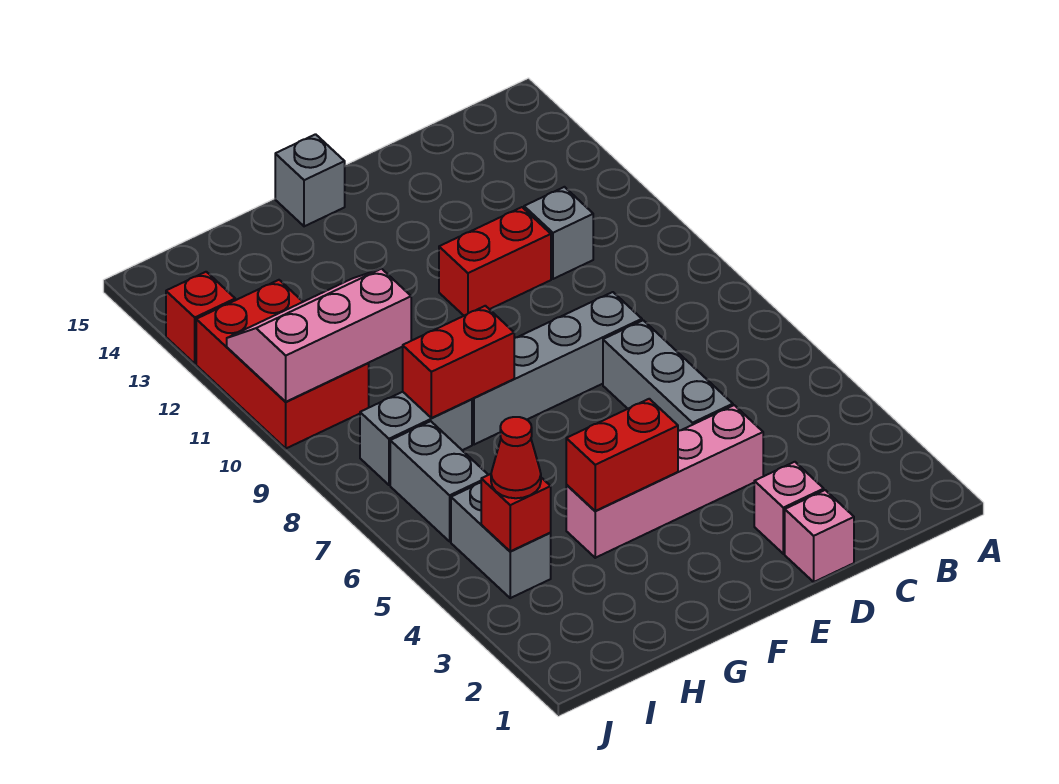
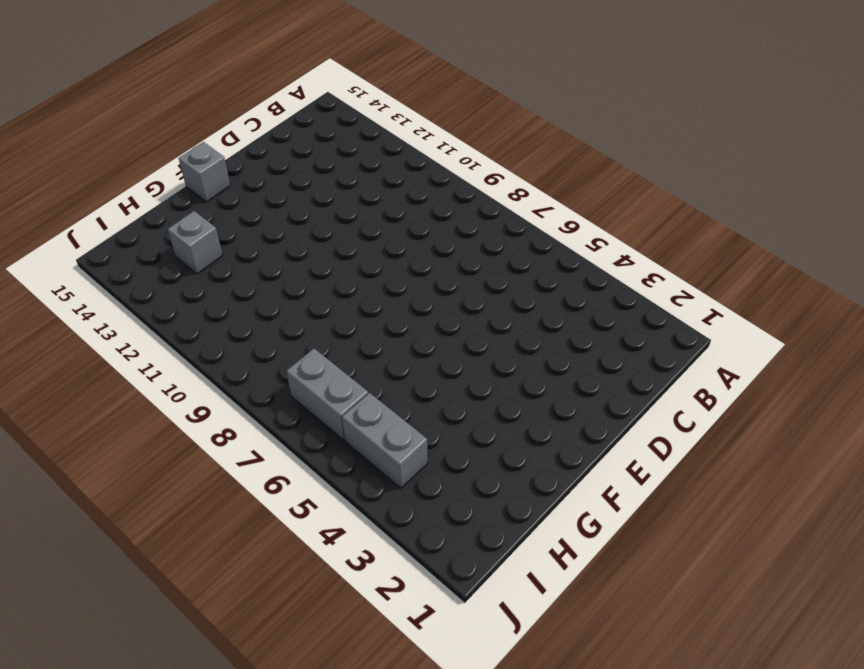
grey brick H13 level 1 -> grey brick C11 level 1
none -> pink brick D1 level 1
none -> pink brick D2 level 1
none -> pink brick D4:G4 level 1

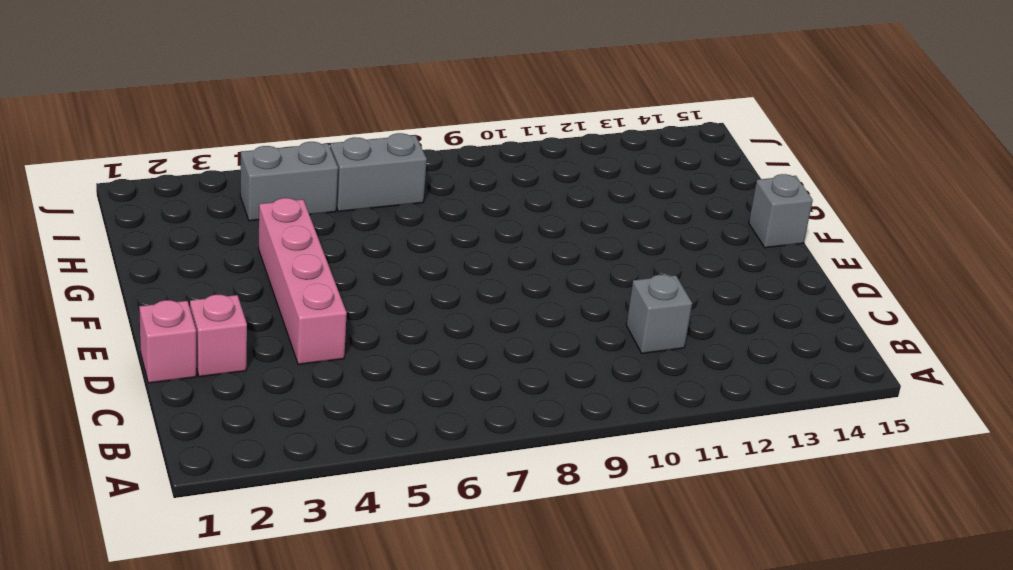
none -> grey brick D5:D7 level 1
none -> grey brick D8:G8 level 1
none -> red brick D11:E11 level 1

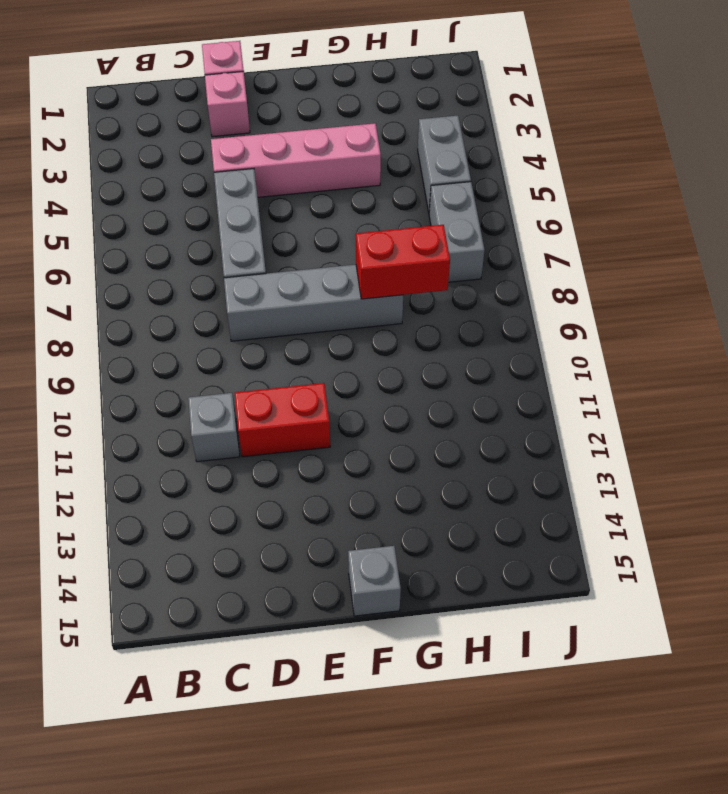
none -> grey brick H8:I8 level 1
none -> red brick I10:J12 level 1
none -> red brick J13 level 1

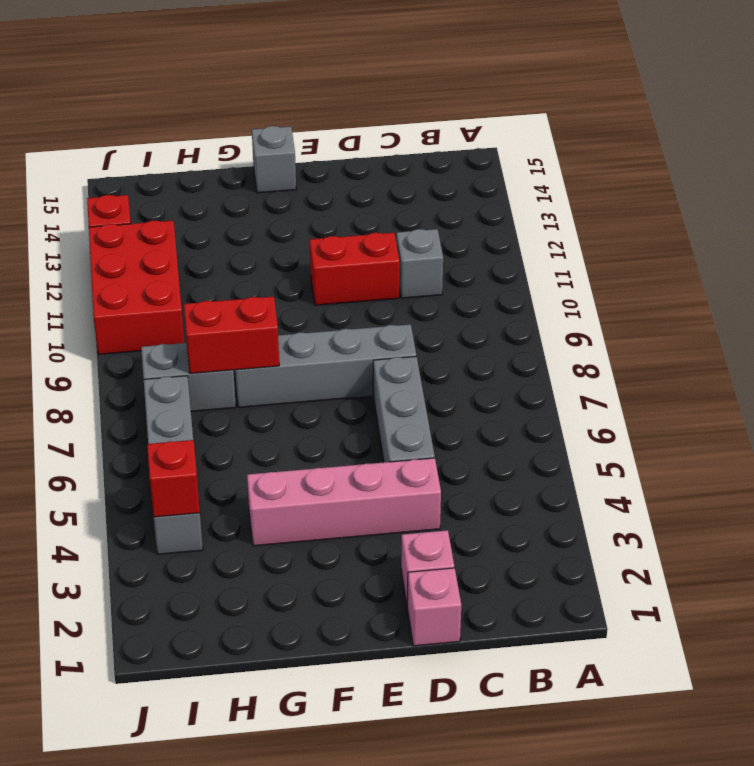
none -> red brick F4:G4 level 2
none -> pink slope H10:J11 level 2 top 10
none -> red cone I4 level 3

